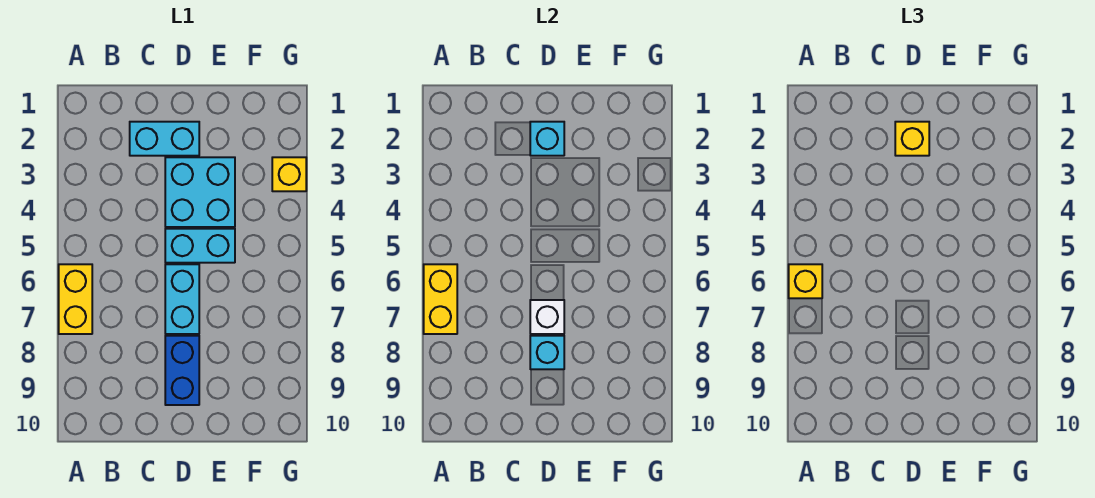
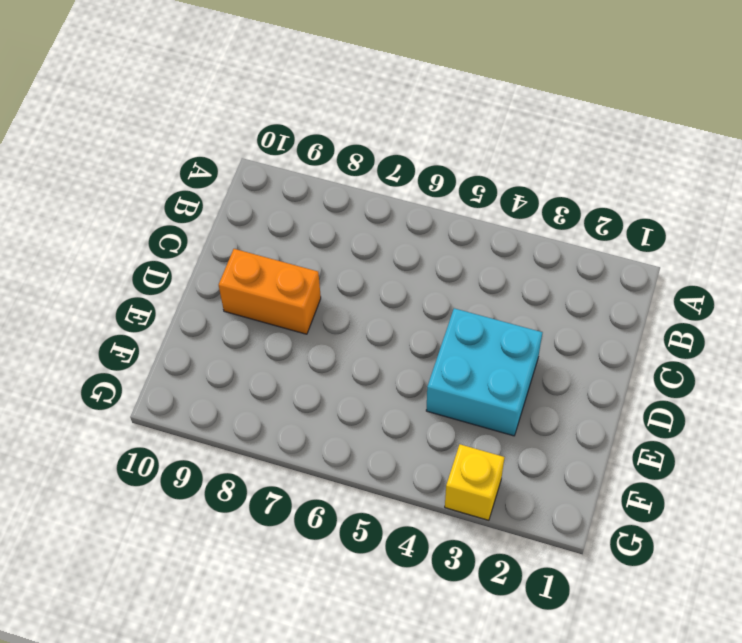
orange brick D8:D9 level 1 -> blue brick D8:D9 level 1
none -> yellow brick A6:A7 level 1
none -> cyan brick C2:D2 level 1
none -> cyan brick D5:E5 level 1

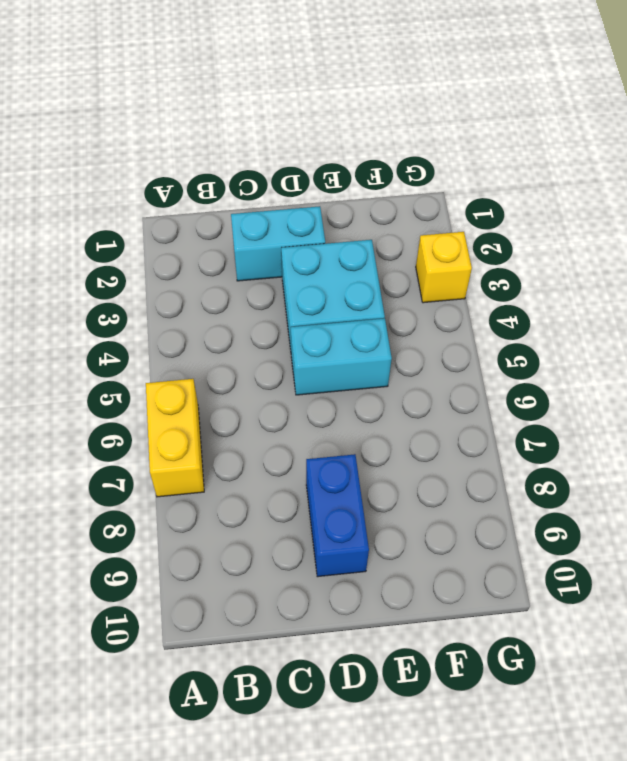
none -> cyan brick D6:D7 level 1
none -> yellow brick A6:A7 level 2
none -> cyan brick D2 level 2

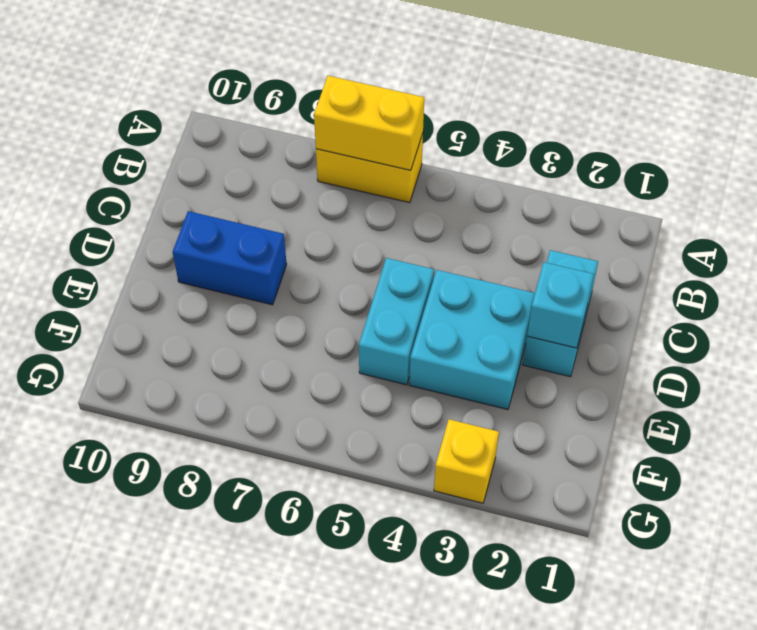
none -> cyan brick D6:D7 level 1
none -> white brick D7 level 2
none -> cyan brick D8 level 2

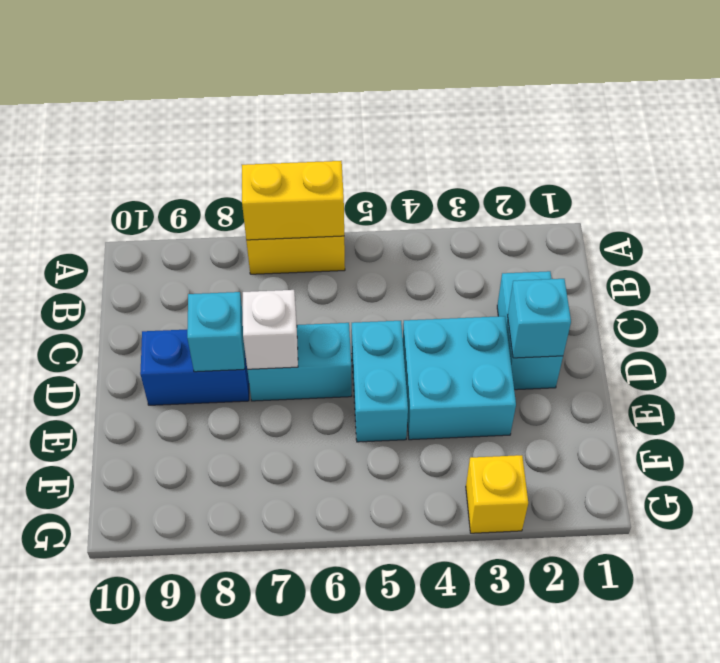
none -> yellow brick A6 level 3
none -> yellow brick D2 level 3

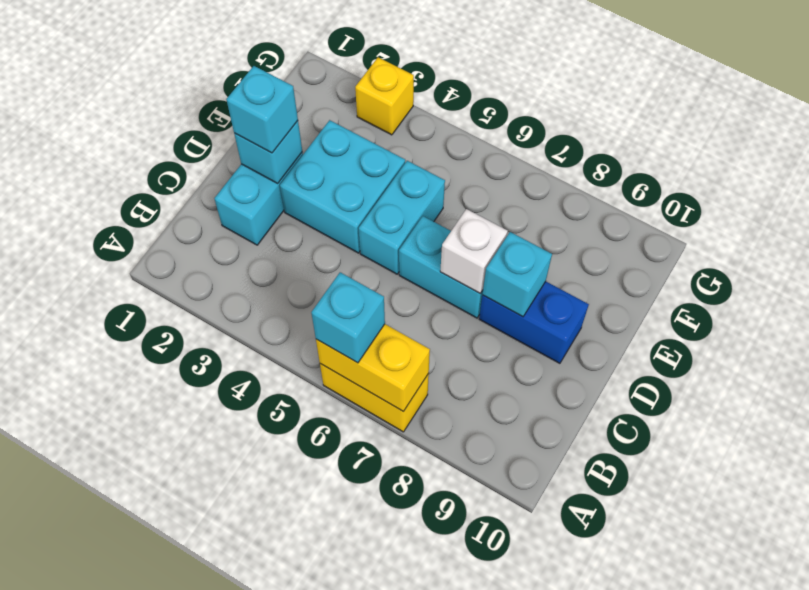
cyan brick A6 level 3 -> yellow brick A6 level 3
cyan brick D2 level 3 -> yellow brick D2 level 3

